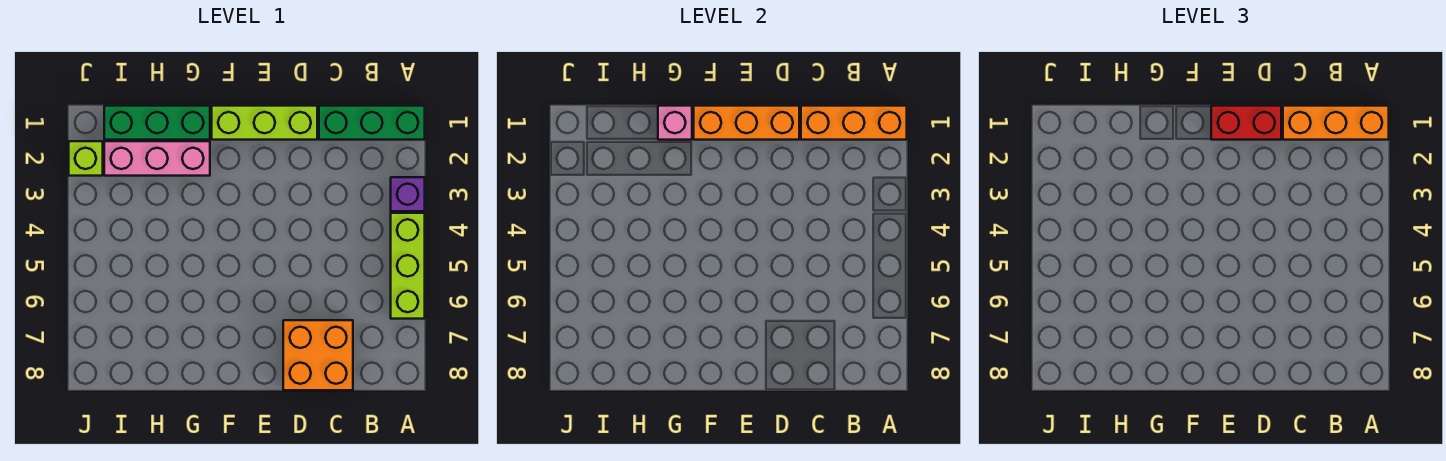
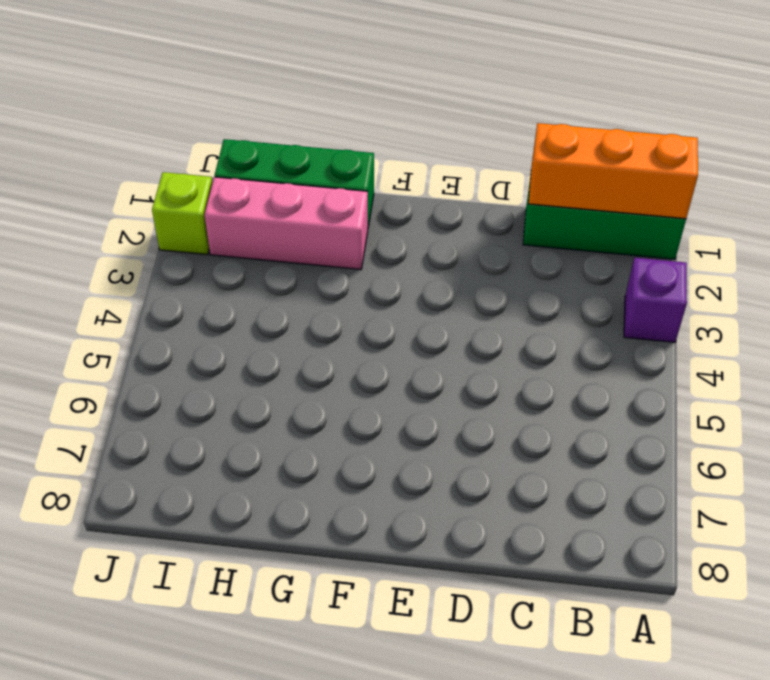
none -> lime brick A4:A6 level 1
none -> orange brick C7:D8 level 1
none -> lime brick D1:F1 level 1

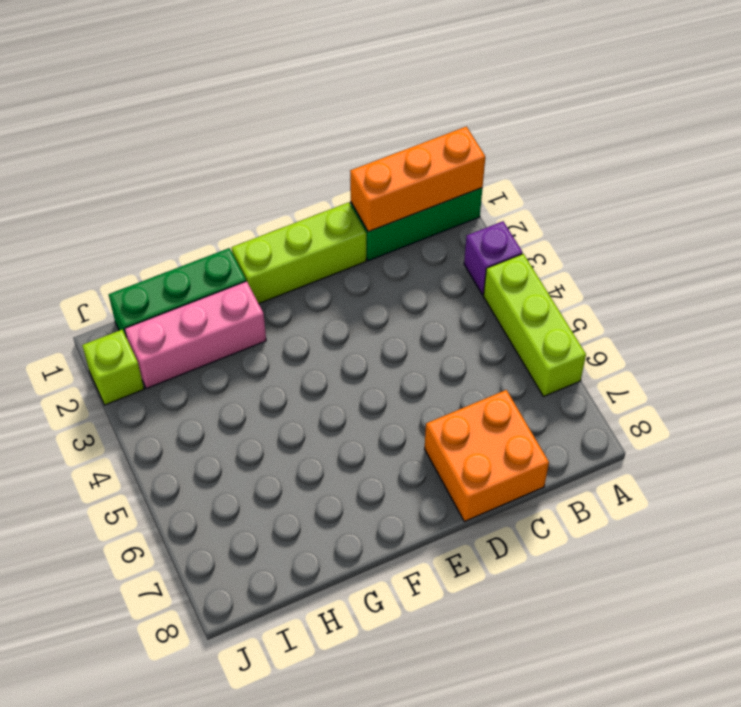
none -> orange brick D1:F1 level 2
none -> pink brick G1 level 2
none -> orange brick A1:C1 level 3

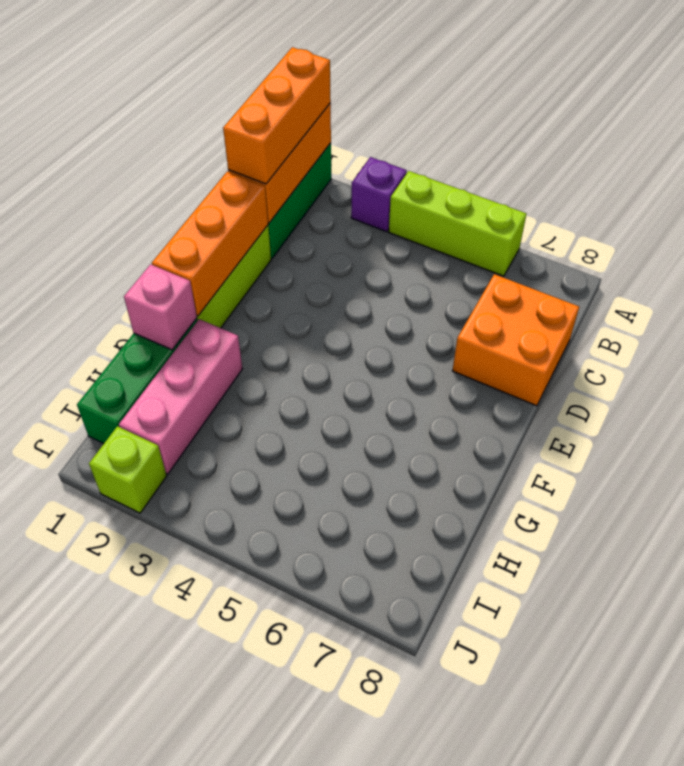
none -> red brick D1:E1 level 3

